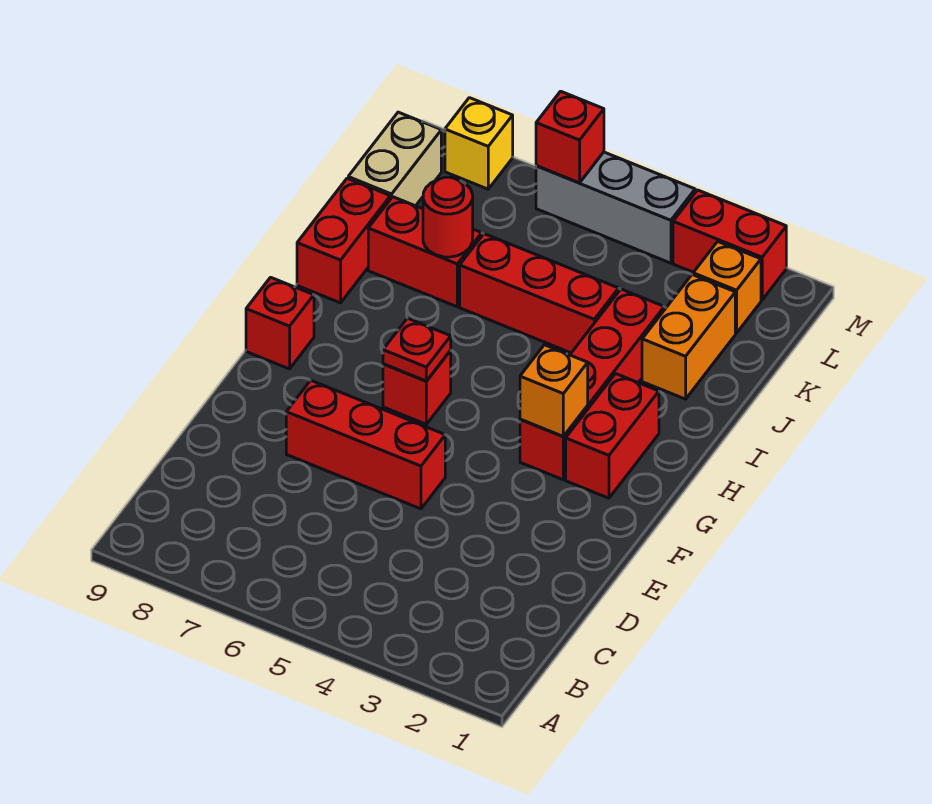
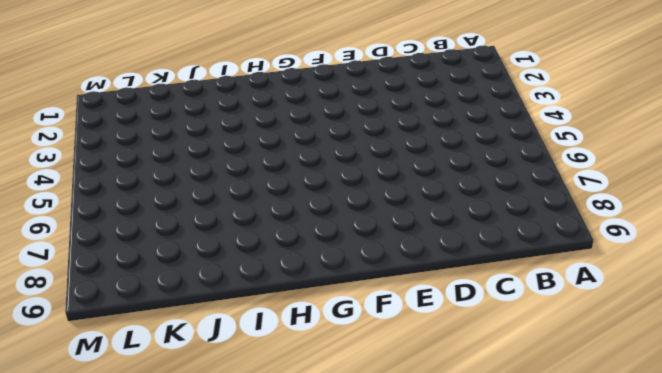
none -> red brick E5:E7 level 1
none -> red brick G2:H2 level 1
none -> red brick G3:J3 level 1

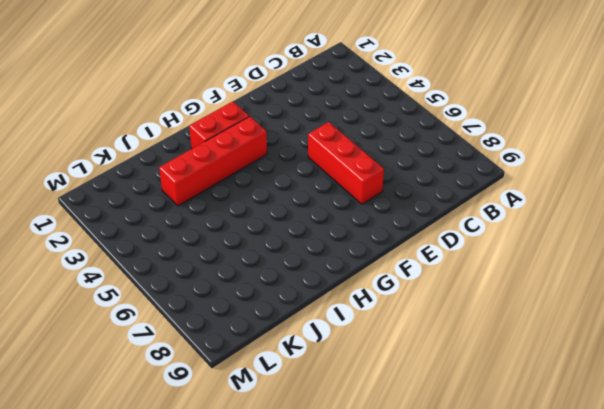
none -> red brick G6 level 1
none -> red brick G9 level 1
none -> red brick I9:J9 level 1

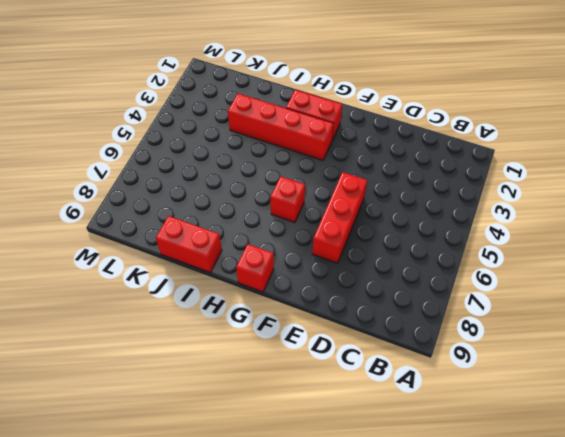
none -> orange brick J2:K2 level 1
none -> red brick J4:J6 level 1
none -> red brick J7:J8 level 1

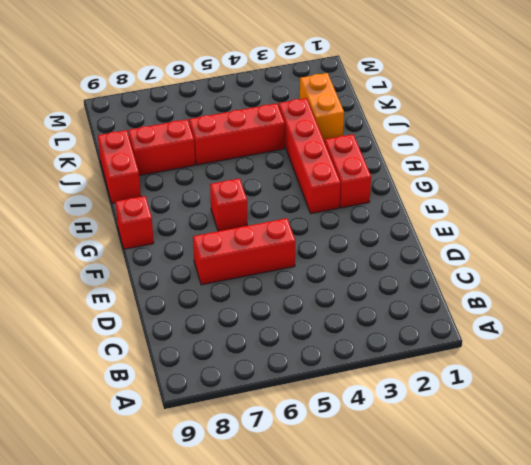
none -> tan brick K9:L9 level 1
none -> orange brick L2 level 1
none -> red brick M2:M3 level 1

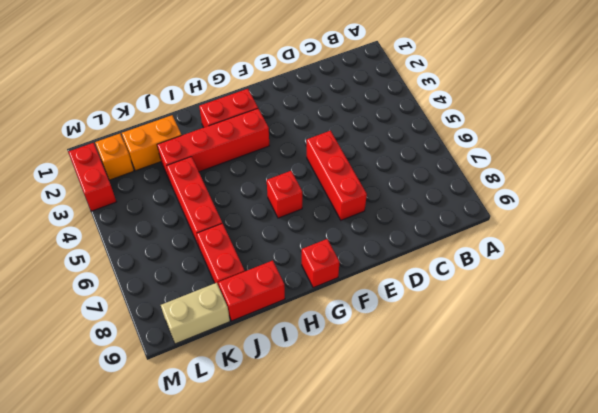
none -> grey brick M4:M6 level 1
none -> yellow brick M8 level 1
none -> orange brick G3 level 2

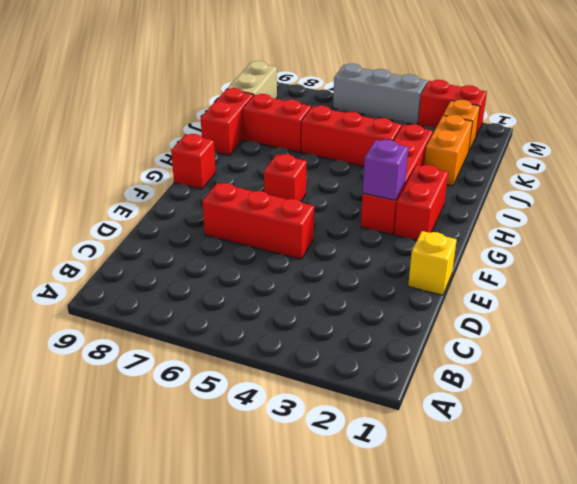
yellow brick E1 level 1 -> yellow brick M8 level 1
purple brick G3 level 2 -> orange brick G3 level 2
none -> red plate G6 level 2
none -> red round brick J7 level 2
none -> red brick M6 level 2

